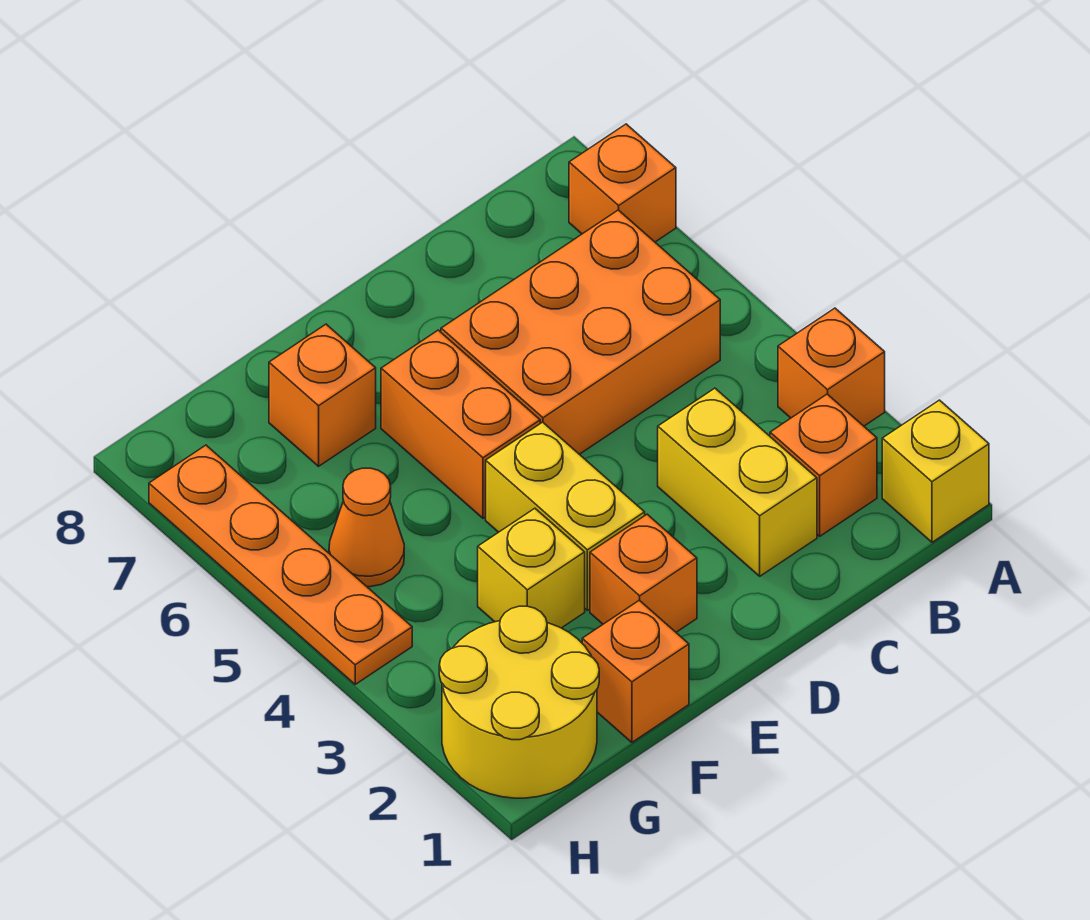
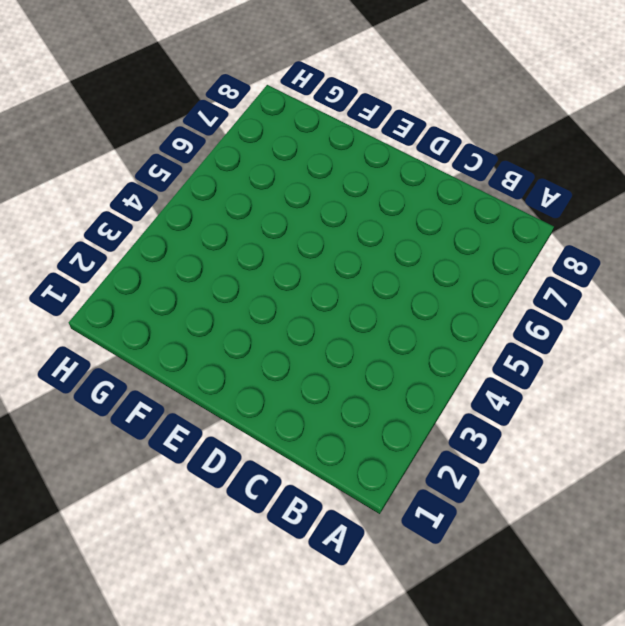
none -> yellow brick A1 level 1
none -> orange brick A3 level 1
none -> orange brick A7 level 1

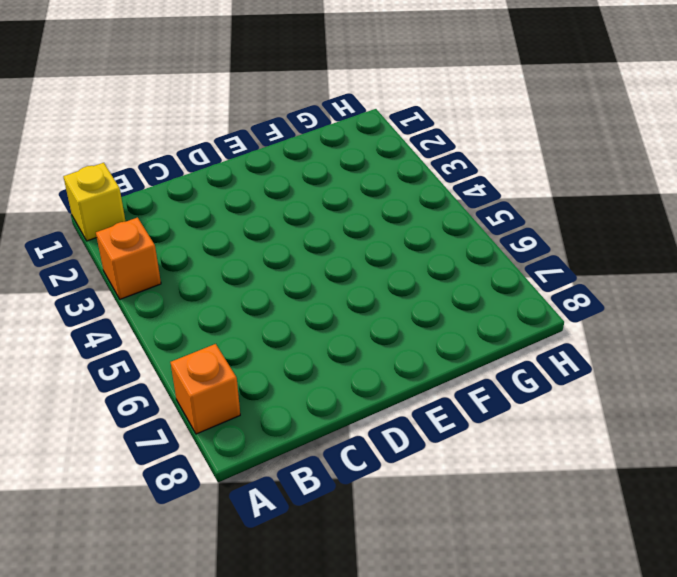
none -> orange brick B2 level 1
none -> orange brick B5:D6 level 1
none -> yellow brick C2:C3 level 1

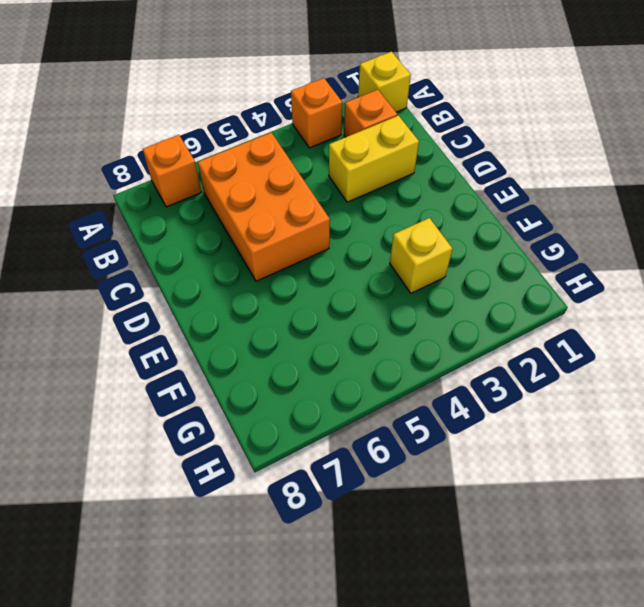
none -> orange brick E2 level 1
none -> yellow brick E3:E4 level 1
none -> orange brick E5:E6 level 1

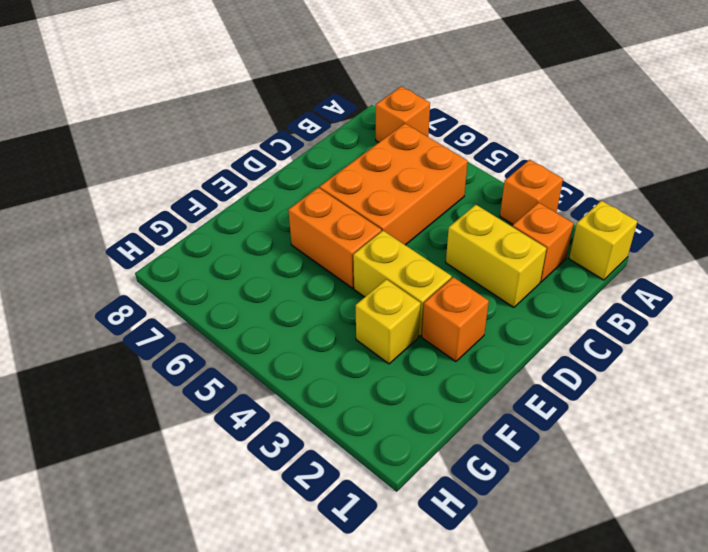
none -> orange brick F1 level 1
none -> orange brick F7 level 1
none -> yellow round brick G1:H2 level 1

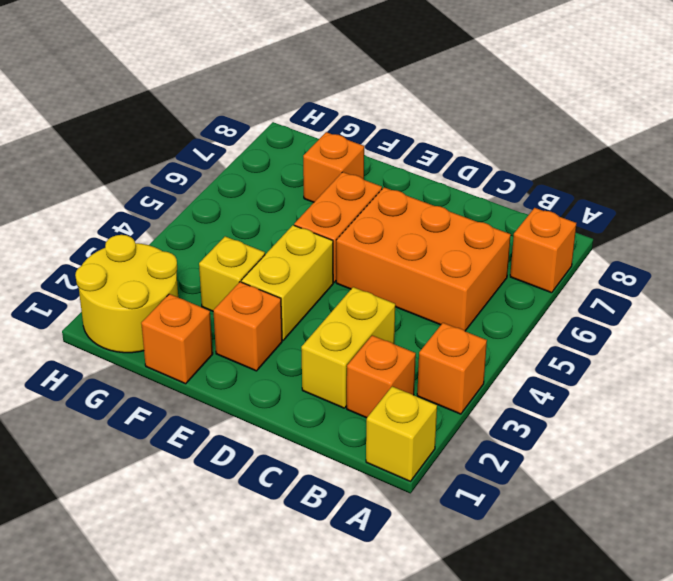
none -> orange cone G5 level 1
none -> orange plate H4:H7 level 1

